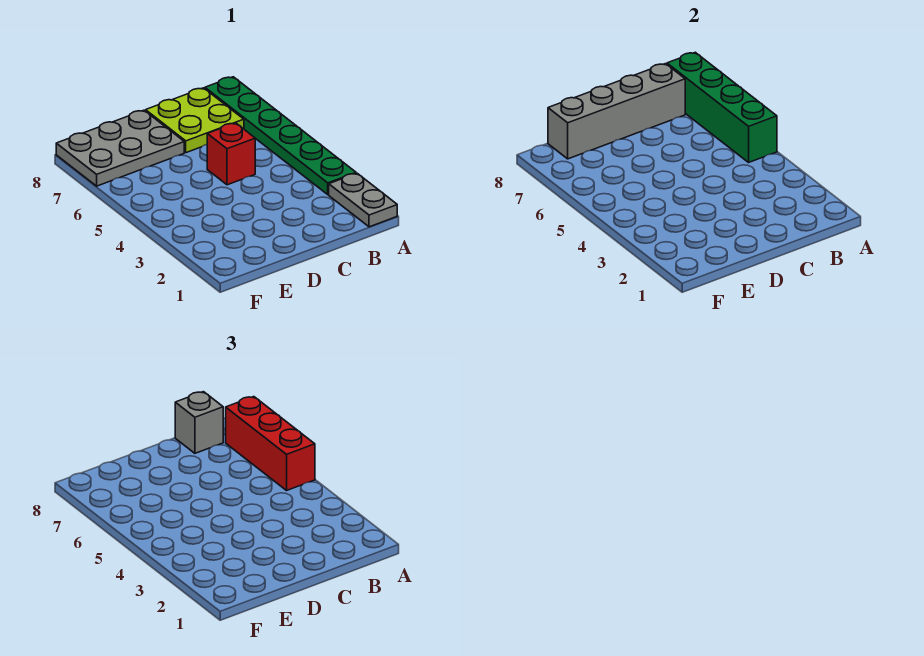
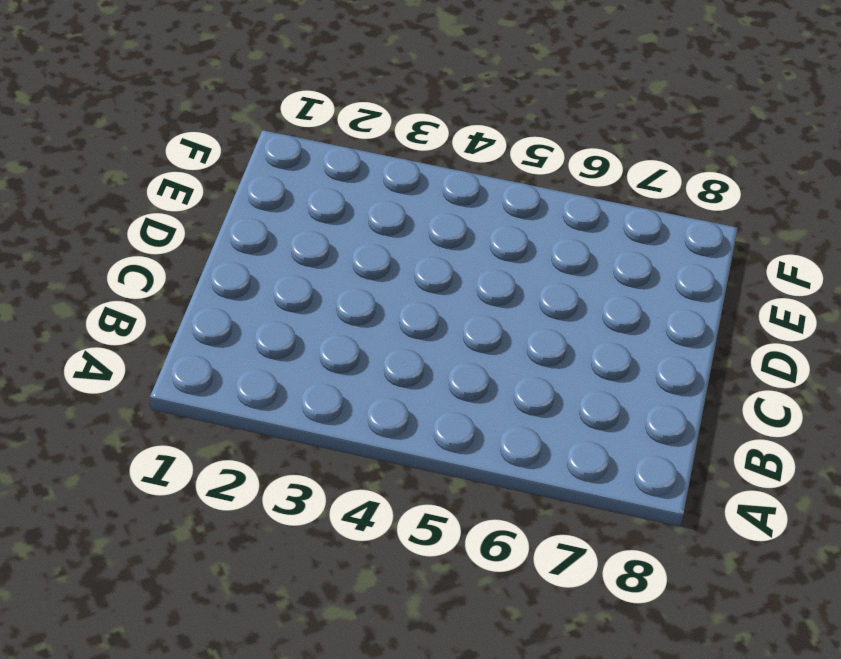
none -> grey plate A1:A2 level 1
none -> green plate A3:A8 level 1

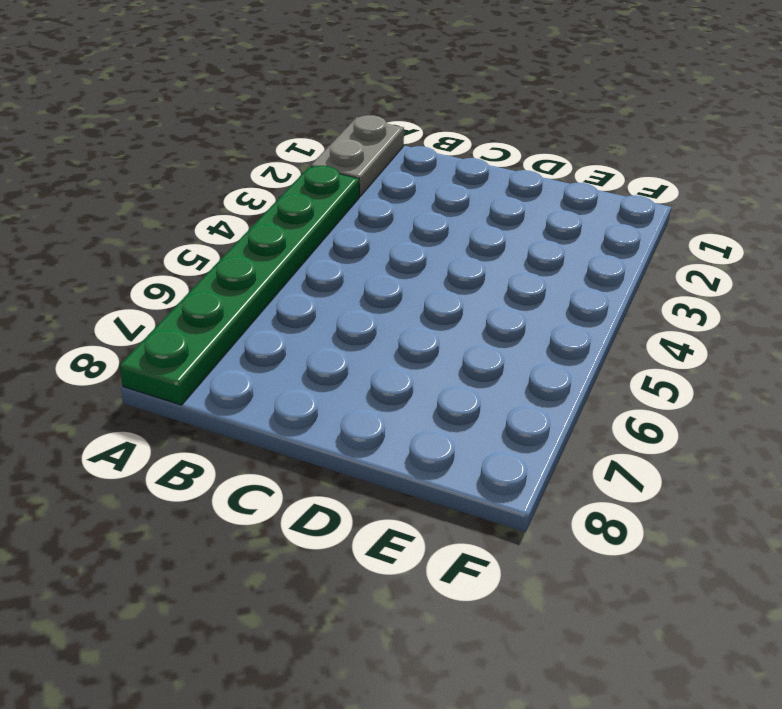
none -> lime plate B7:C8 level 1
none -> red brick C5 level 1

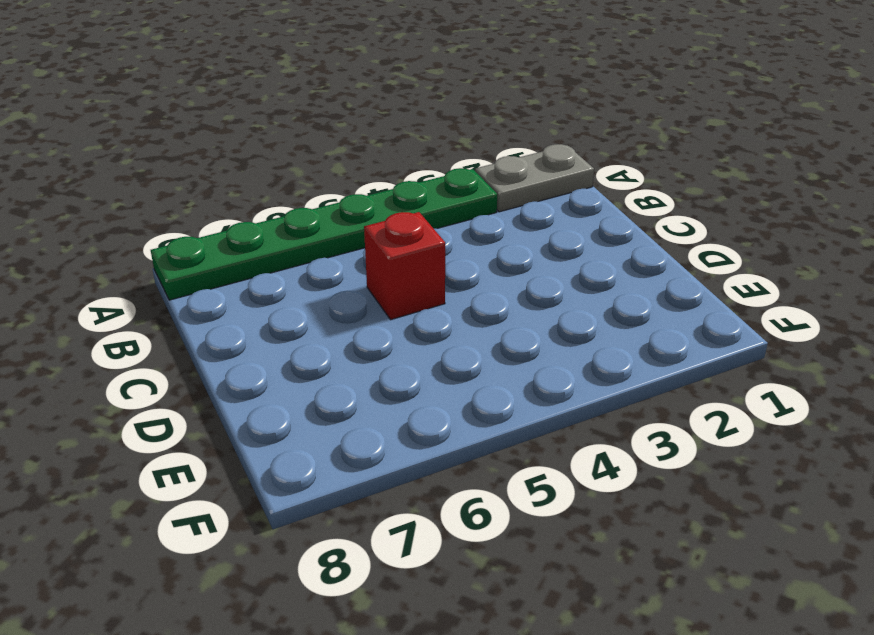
none -> lime plate B7:C8 level 1
none -> grey plate D7:F8 level 1

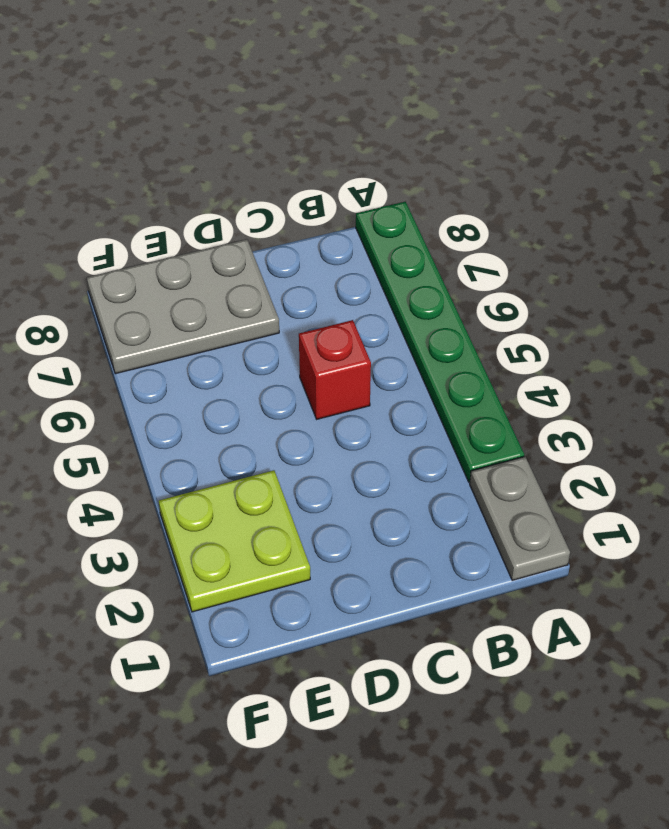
lime plate E2:F3 level 1 -> lime plate B7:C8 level 1
none -> green brick A5:A8 level 2
none -> grey brick B8:E8 level 2

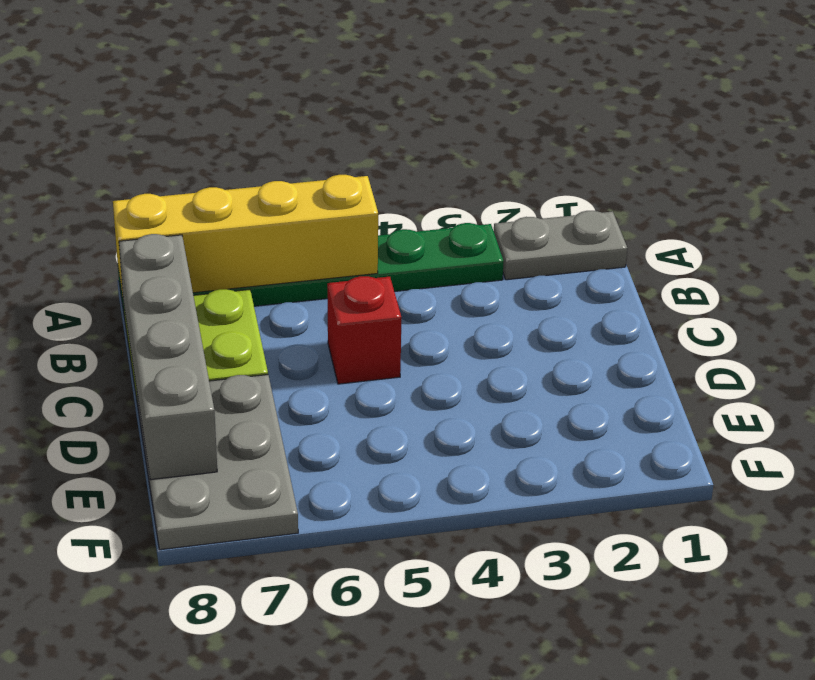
yellow brick A5:A8 level 2 -> green brick A5:A8 level 2
none -> red brick A5:A7 level 3
none -> grey brick B8 level 3

